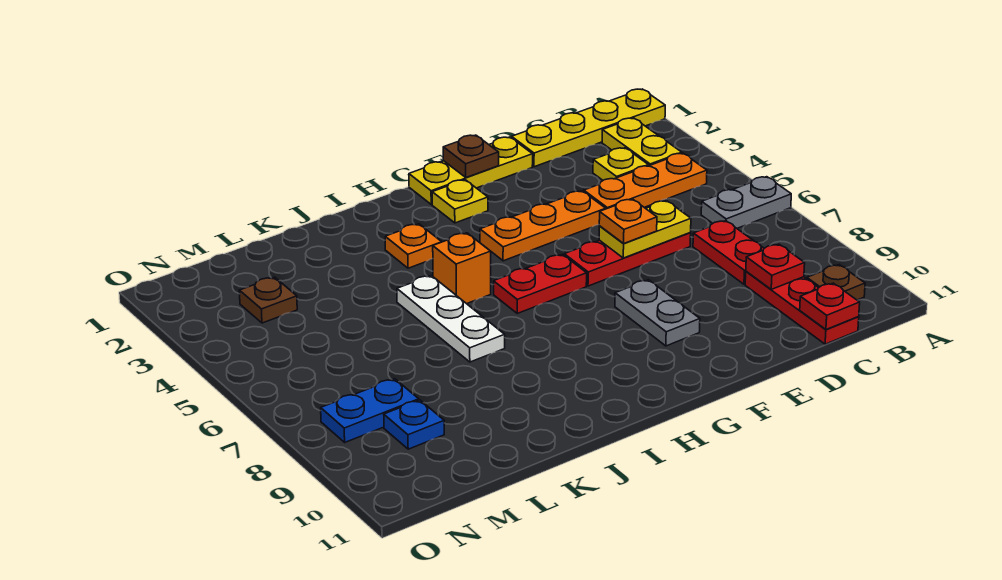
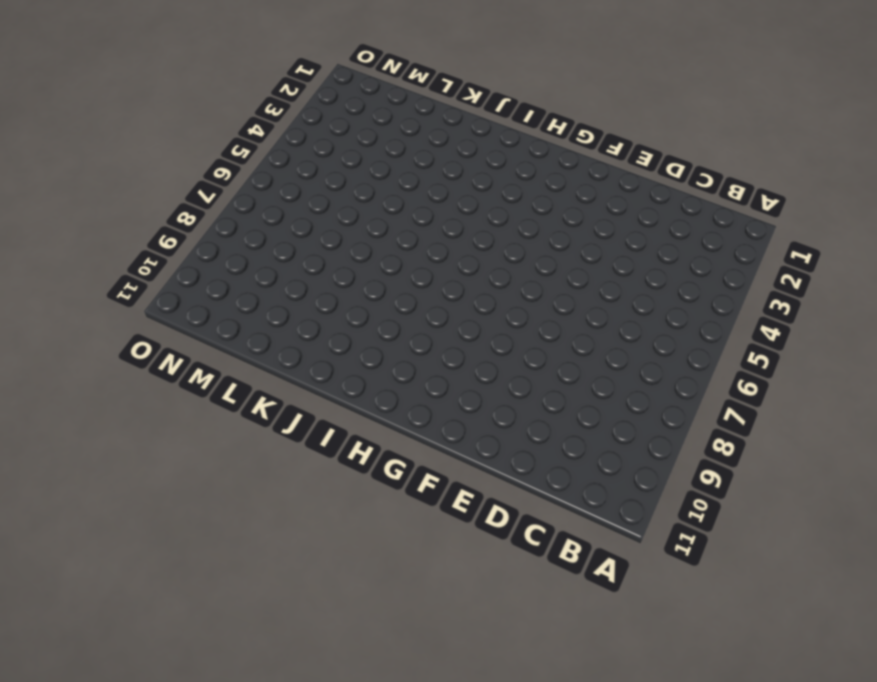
none -> yellow plate A1:D1 level 1
none -> grey plate A6:B6 level 1
none -> yellow plate B2:B3 level 1

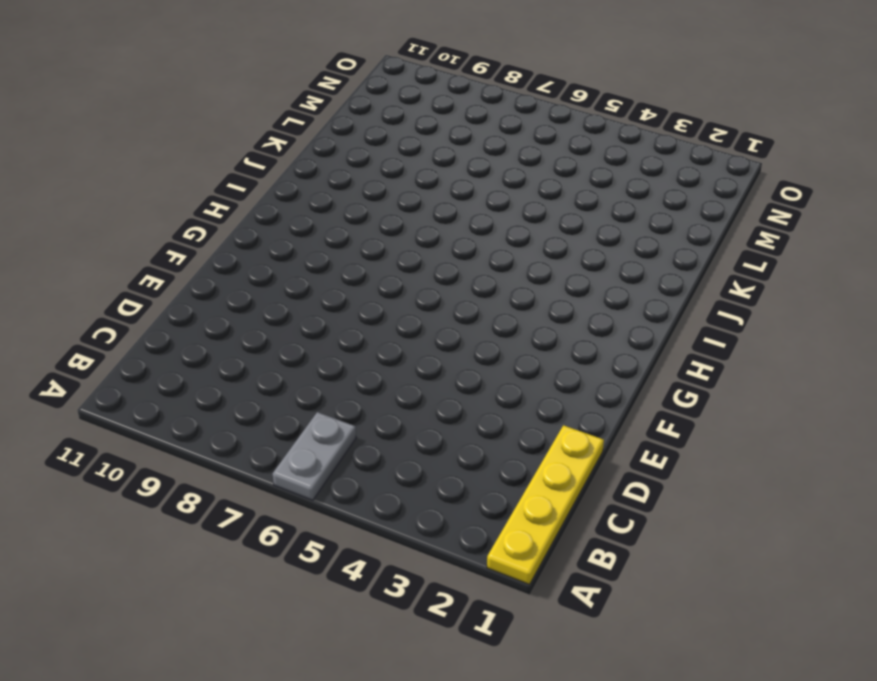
none -> yellow plate B2:B3 level 1
none -> orange plate B4:D4 level 1
none -> brown plate B10 level 1

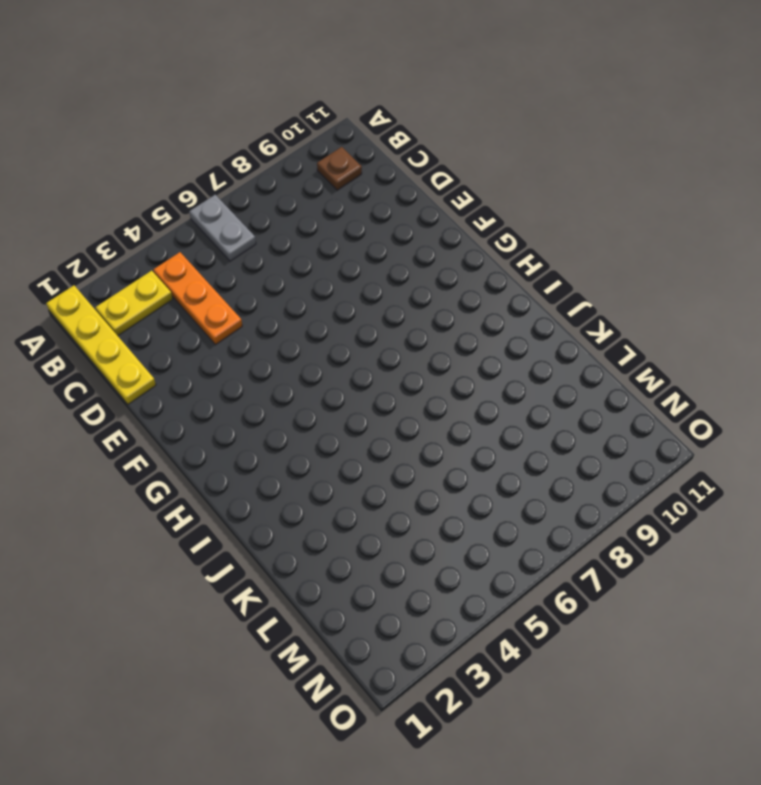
none -> yellow plate C3 level 1
none -> red plate C7:C8 level 1
none -> red plate C9:C11 level 1

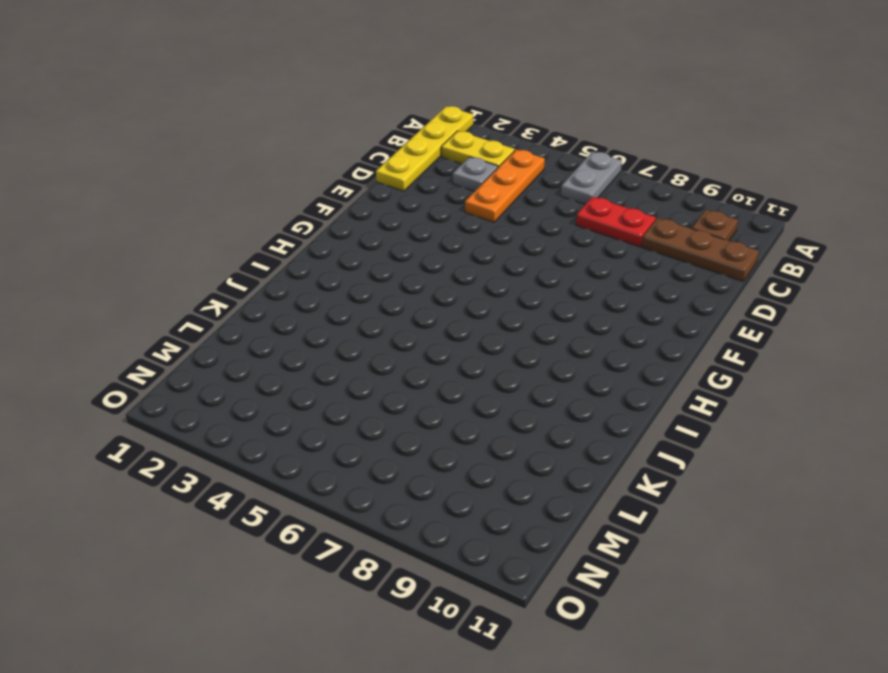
grey plate C3 level 1 -> yellow plate C3 level 1
brown plate C9:C11 level 1 -> red plate C9:C11 level 1
none -> red plate D6:F6 level 1
none -> yellow plate E1:G1 level 1
none -> orange plate E4:G4 level 1

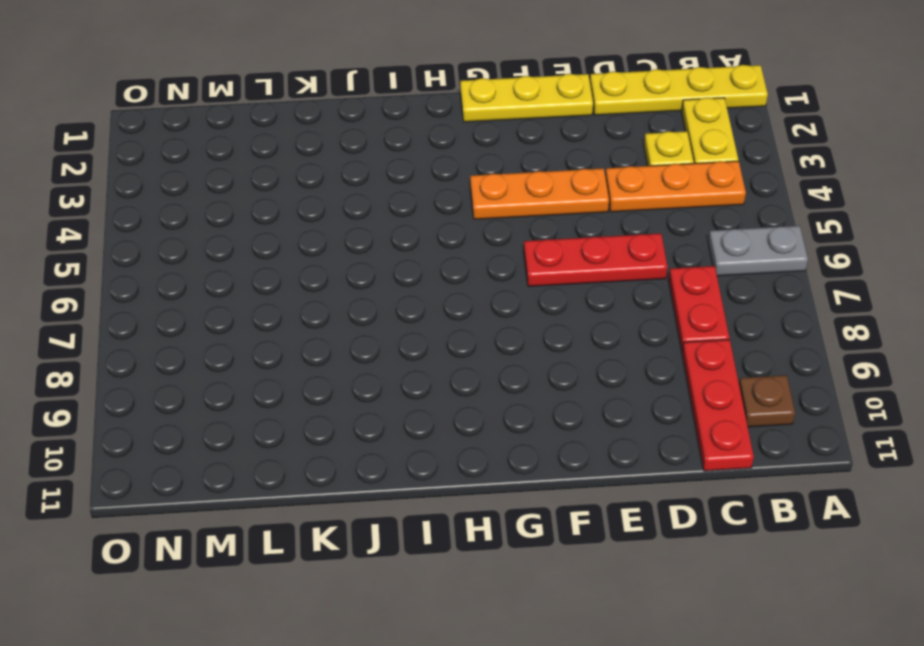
none -> grey plate F8:F9 level 1
none -> yellow plate G2 level 1
none -> red plate G6:H6 level 1

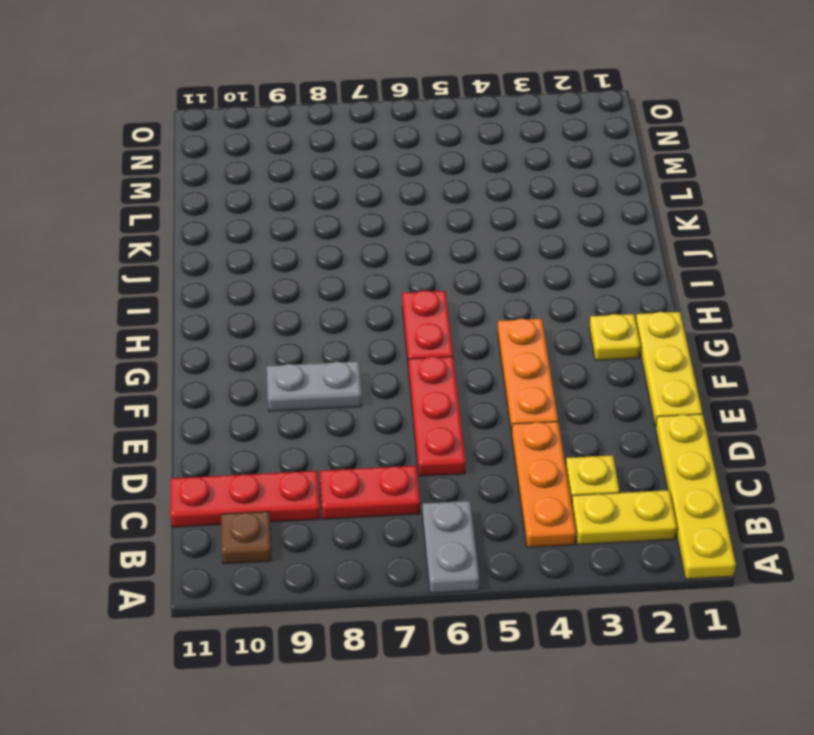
none -> orange plate I3 level 1
none -> orange brick I5 level 1
none -> white plate J5:J7 level 1

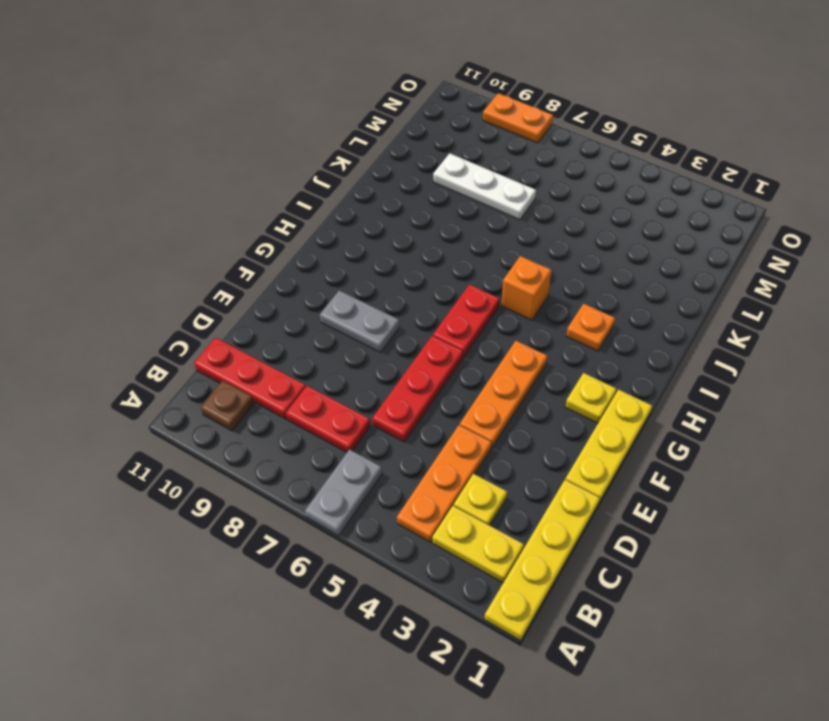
white plate L7:L9 level 1 -> white plate J5:J7 level 1
orange plate O8:O9 level 1 -> none
none -> brown plate M3 level 1
none -> blue plate M8:N8 level 1
none -> blue plate M9 level 1

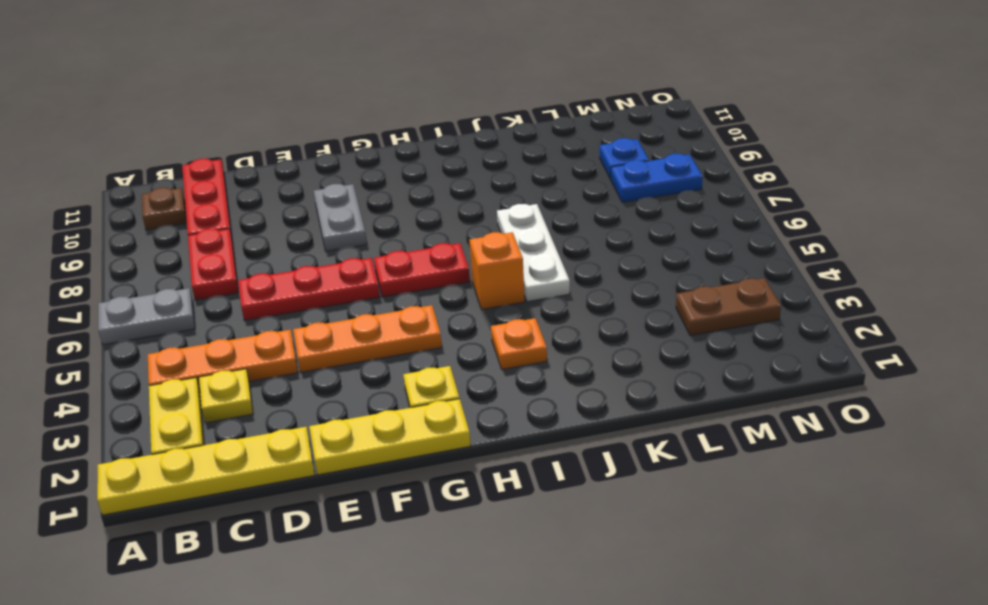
brown plate M3:N3 level 1 -> brown plate M3 level 1
none -> red plate C9 level 2
none -> red plate C11 level 2
none -> yellow plate D6:E6 level 2

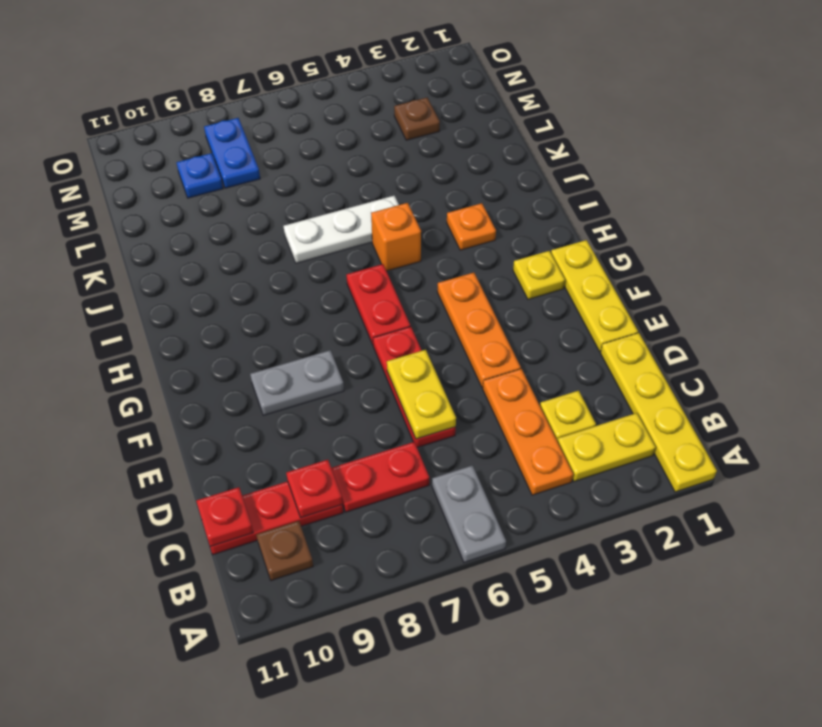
none -> brown plate F1 level 2
none -> orange plate E6 level 3

